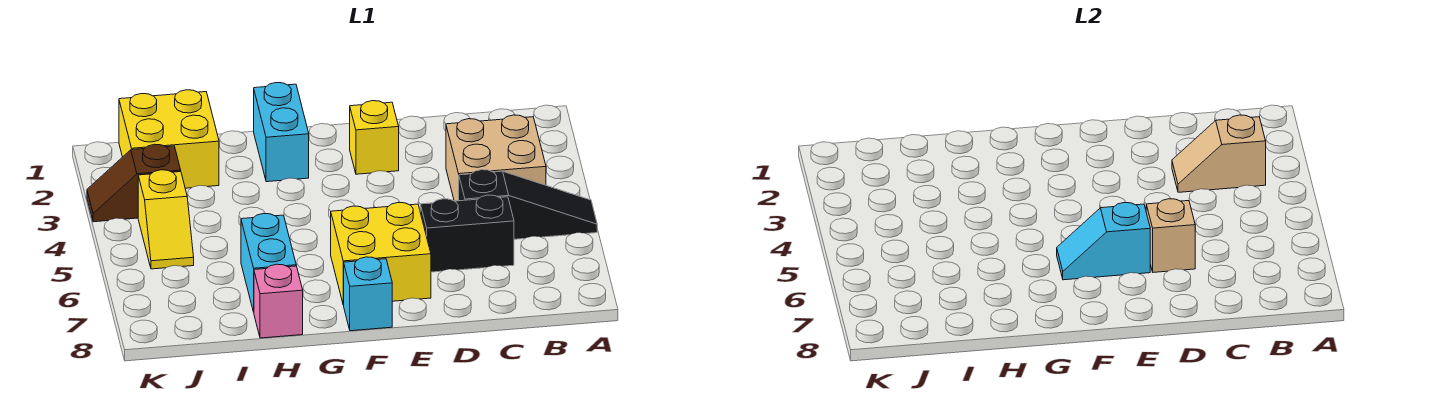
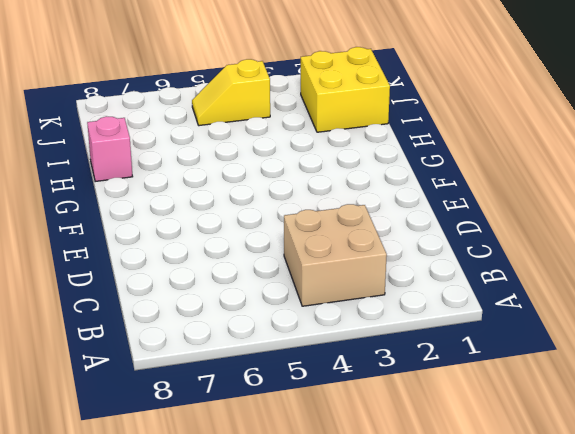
none -> black slope A5:C5 level 1 top C
none -> black brick C6:D6 level 1
none -> yellow brick E2 level 1

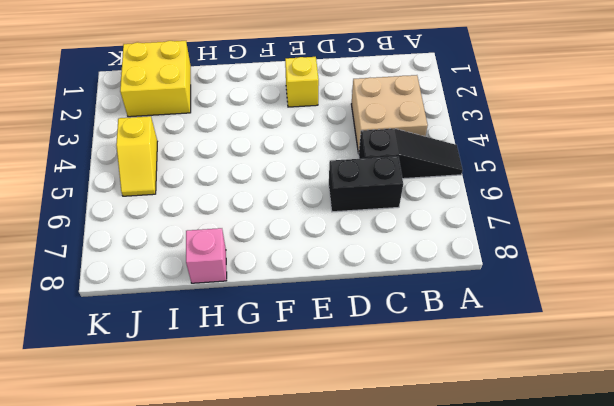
none -> yellow brick E6:F7 level 1
none -> cyan brick F8 level 1
none -> cyan brick G1:G2 level 1

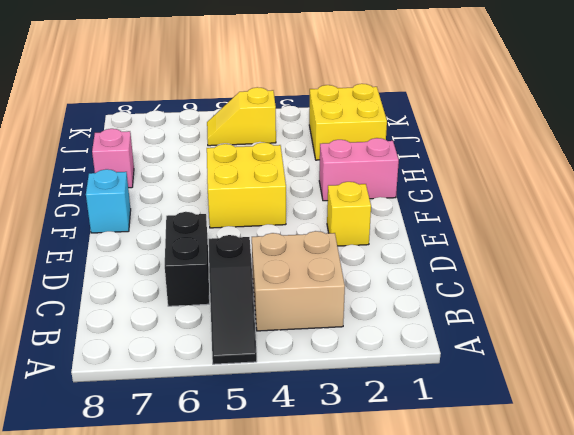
yellow brick F4:G5 level 1 -> yellow brick E6:F7 level 1
pink brick G1:G2 level 1 -> cyan brick G1:G2 level 1
none -> cyan brick H6:H7 level 1
none -> brown slope J3:K3 level 1 top J
none -> tan slope B3:C3 level 2 top B

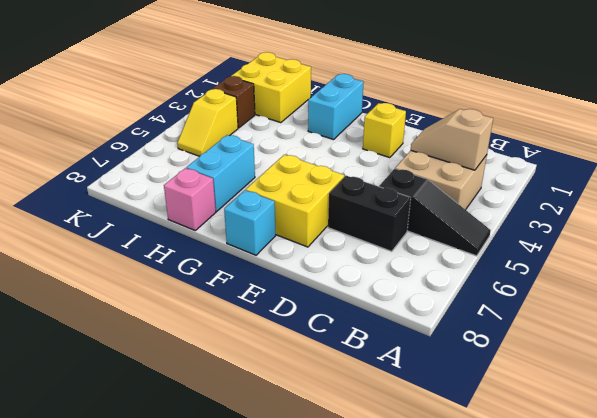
none -> tan brick D6 level 2
none -> cyan slope E6:F6 level 2 top E

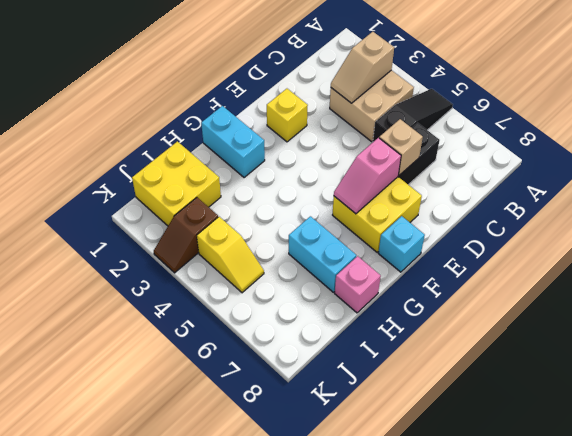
pink slope E6:F6 level 2 top E -> cyan slope E6:F6 level 2 top E

